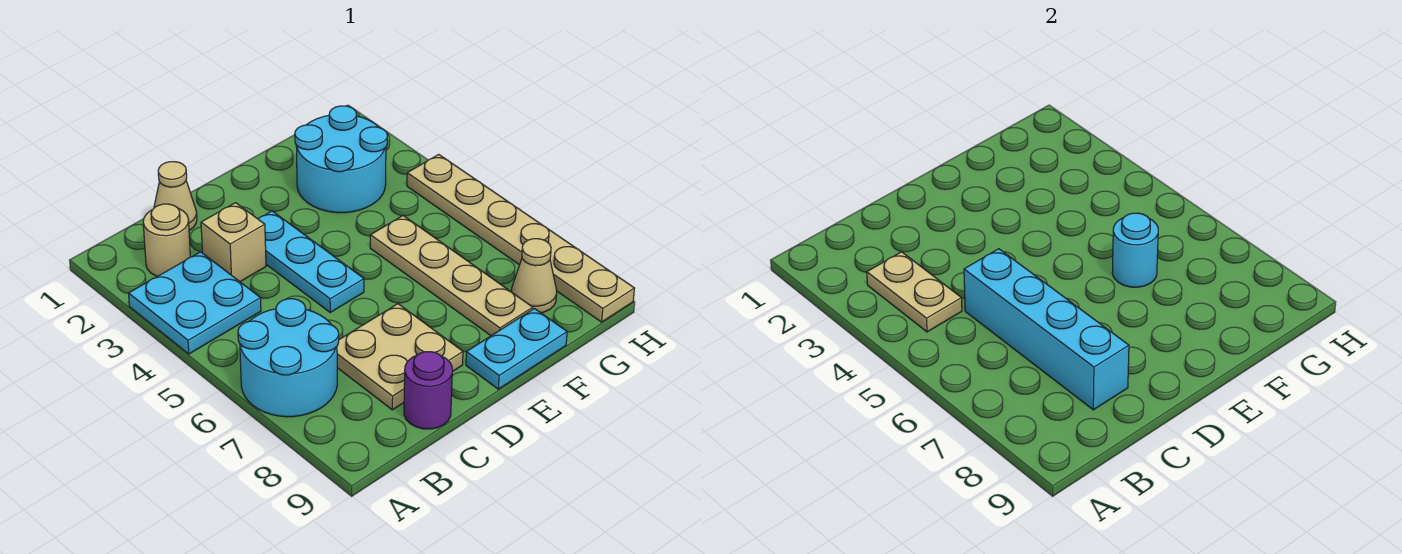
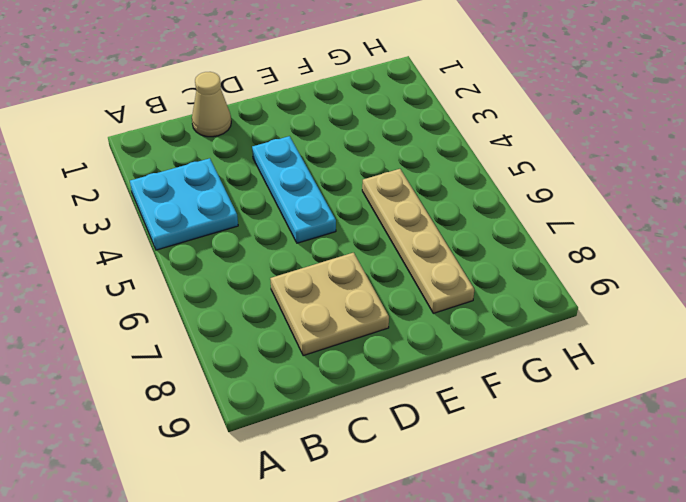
none -> cyan round brick A6:B7 level 1
none -> tan round brick B2 level 1
none -> tan brick C3 level 1

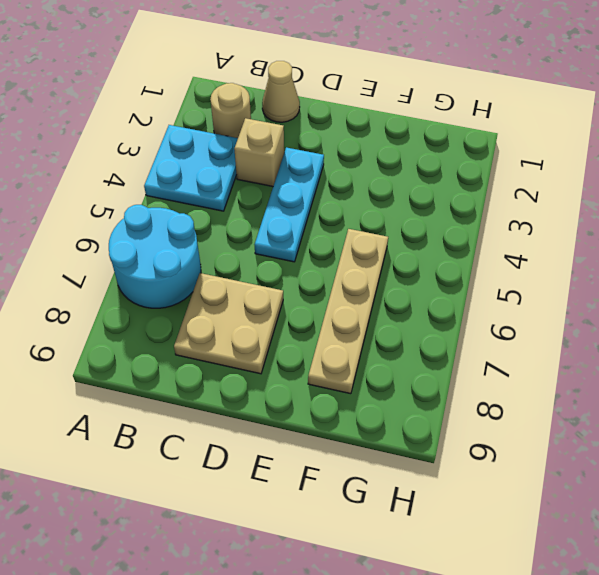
none -> purple round brick C9 level 1
none -> cyan plate E9:F9 level 1
none -> cyan round brick F2:G3 level 1

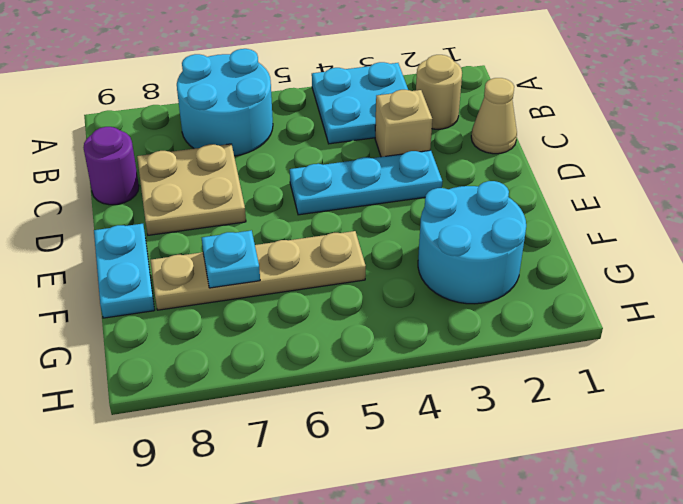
cyan plate F7 level 2 -> none
none -> tan cone G8 level 1
none -> tan plate H4:H9 level 1
none -> tan plate B3:B4 level 2

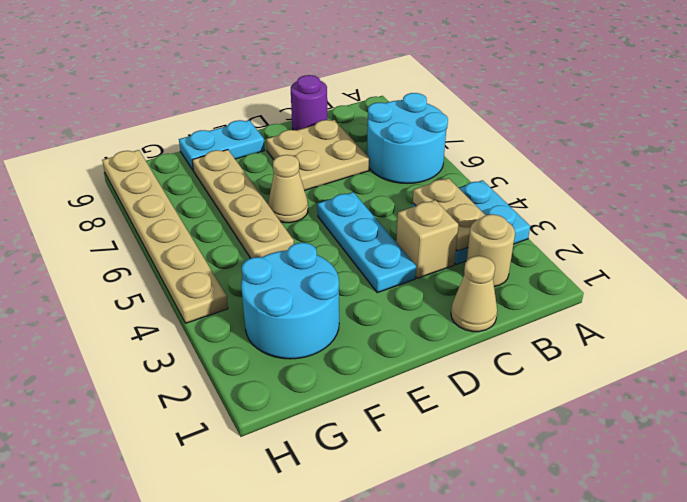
tan cone E6 level 1 -> tan cone G8 level 1
none -> cyan brick C5:C8 level 2
none -> cyan round brick F6 level 2

